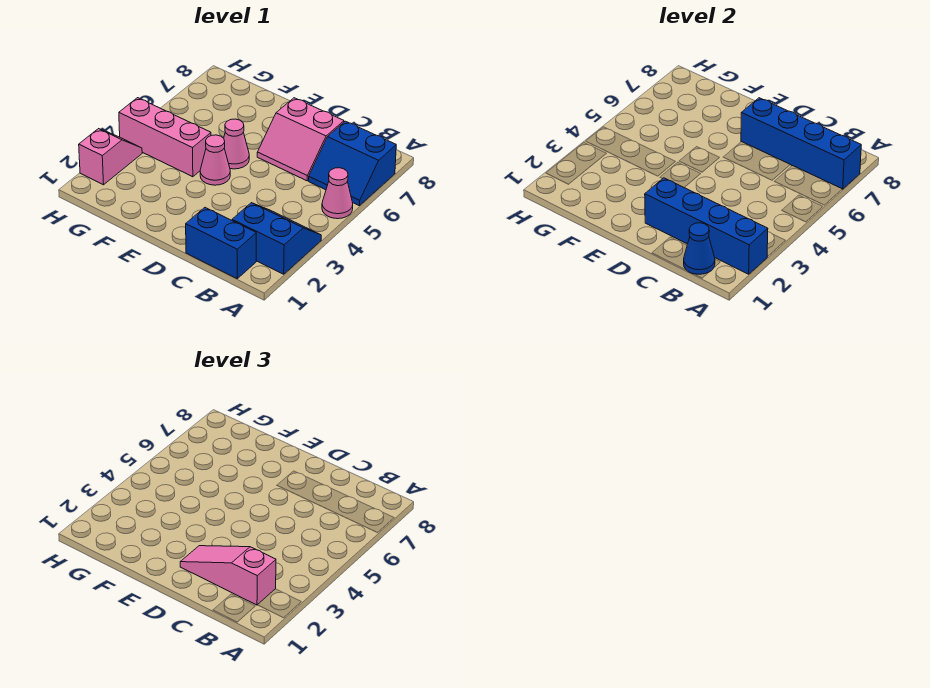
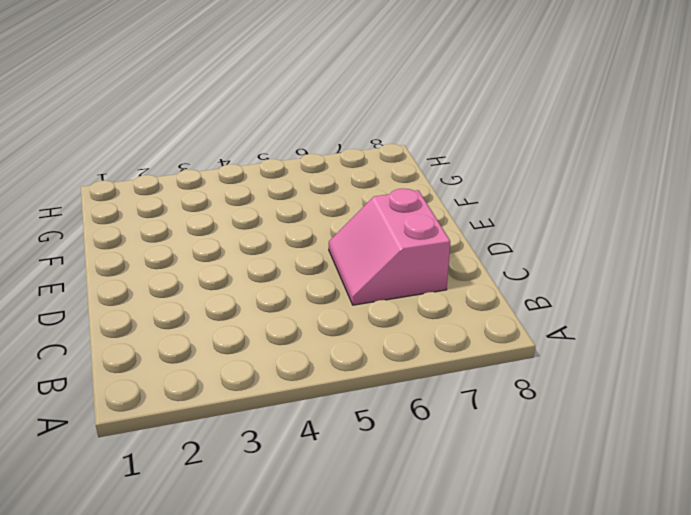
none -> blue slope A2:B3 level 1 top 2
none -> pink cone A5 level 1
none -> blue slope A6:B7 level 1 top 7

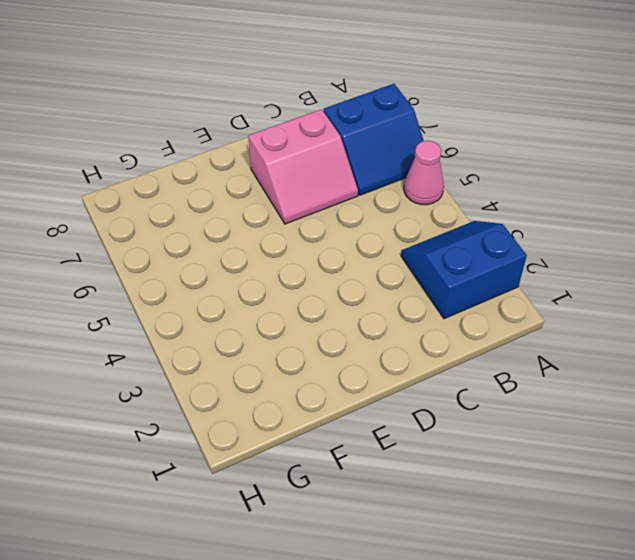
none -> blue brick B1:C1 level 1
none -> pink cone E4 level 1
none -> pink cone E5 level 1

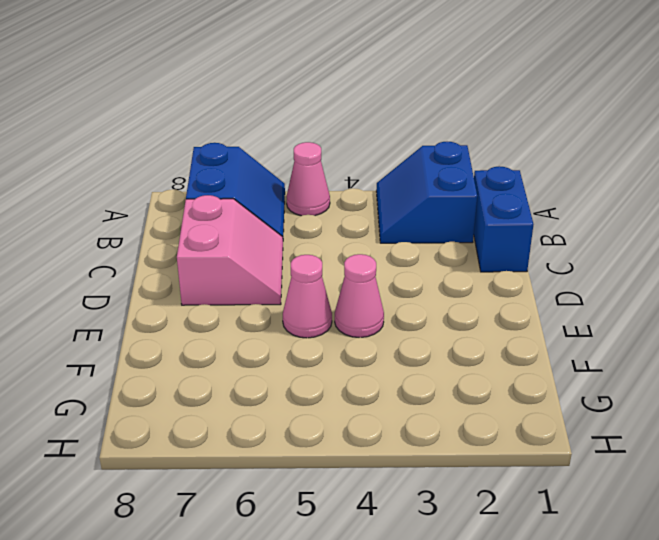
none -> pink brick F4:H4 level 1
none -> pink slope H2:H3 level 1 top 2
none -> blue brick A2:D2 level 2

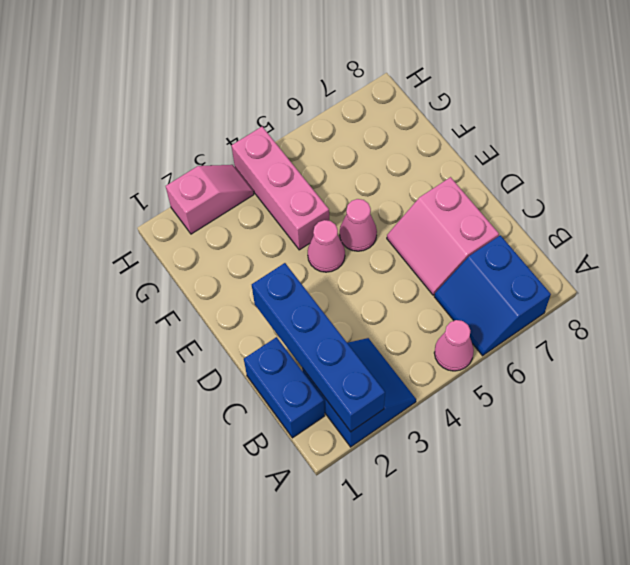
none -> blue brick A7:D7 level 2
none -> blue cone B1 level 2
none -> pink slope B2:D2 level 3 top B

